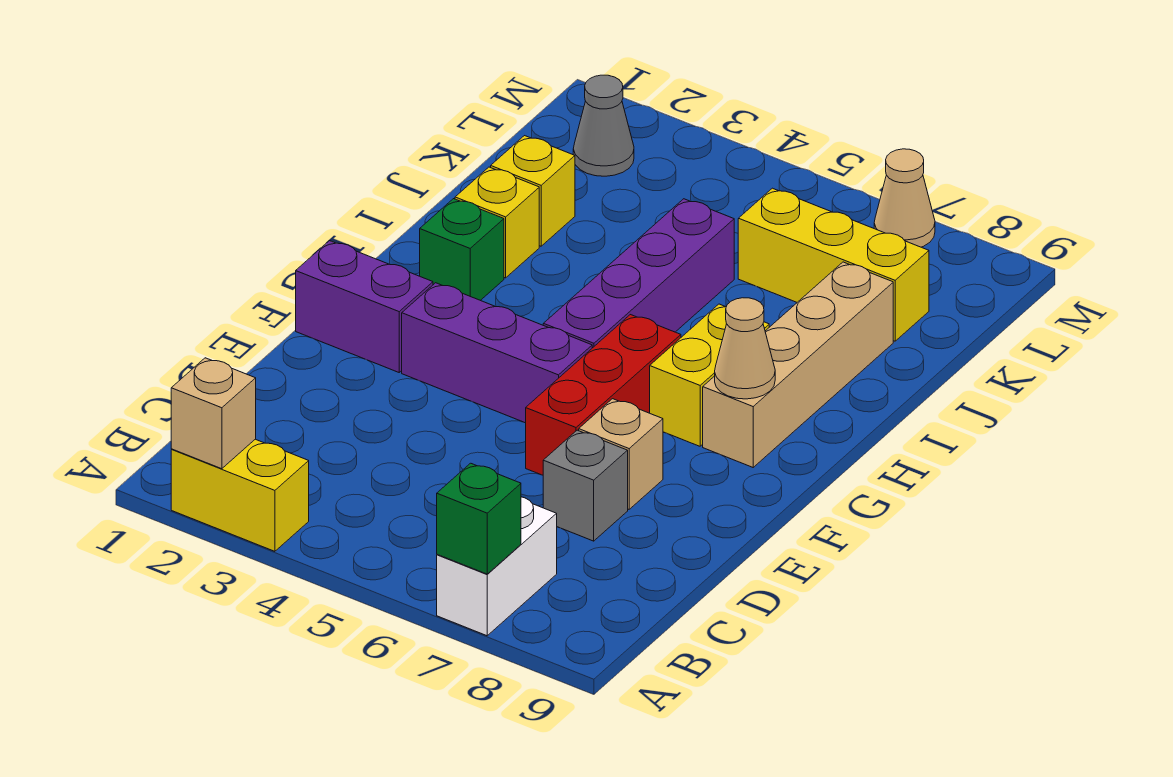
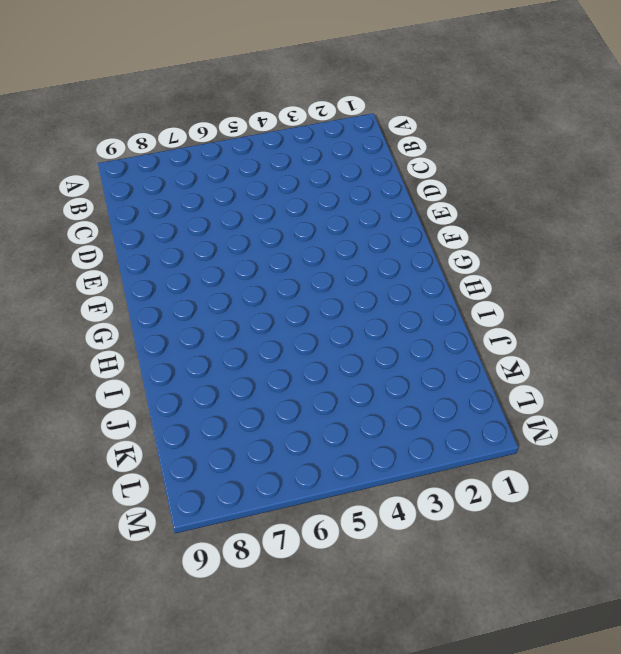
none -> yellow brick A2:A3 level 1
none -> white brick A7:B7 level 1
none -> grey brick D7 level 1

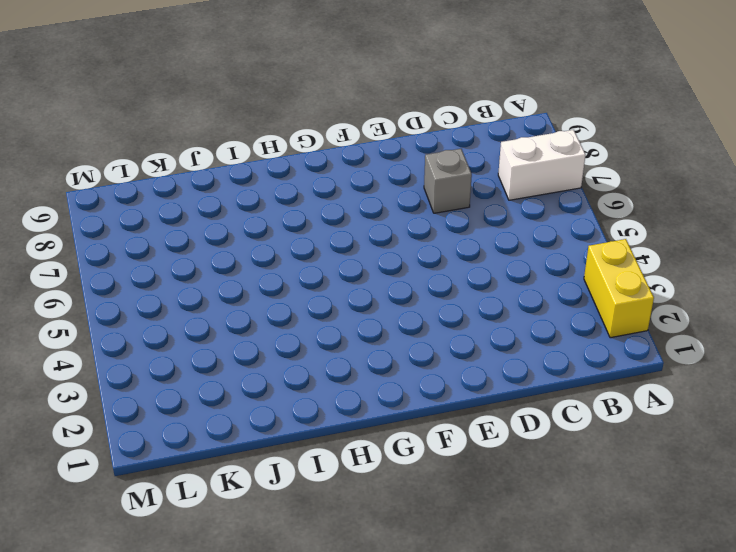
none -> red brick E6:G6 level 1
none -> tan brick E7 level 1
none -> purple brick F1:F2 level 1

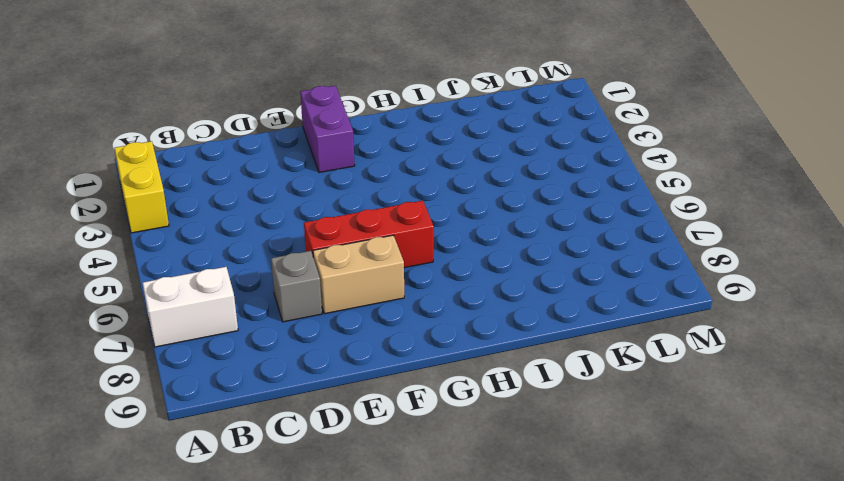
tan brick E7:F7 level 1 -> tan brick E7 level 1
none -> purple brick F3:F5 level 1
none -> purple brick G5:J5 level 1
none -> yellow brick G7:H7 level 1

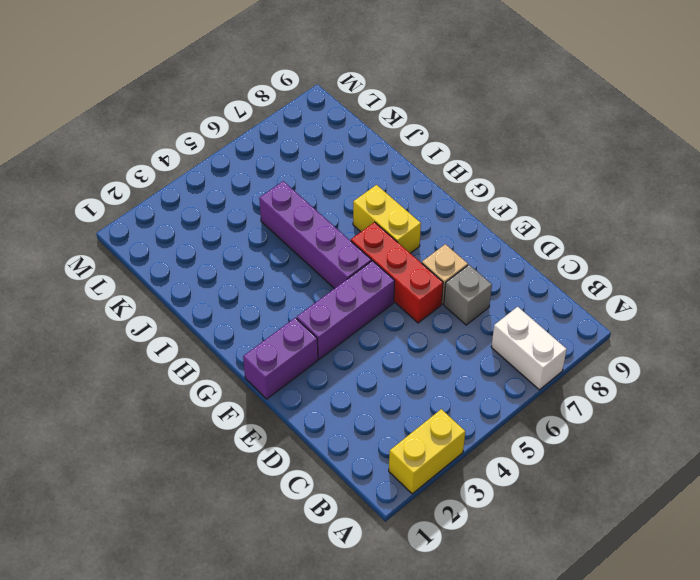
none -> tan brick G8:J8 level 1
none -> green brick H2 level 1
none -> yellow brick I2 level 1

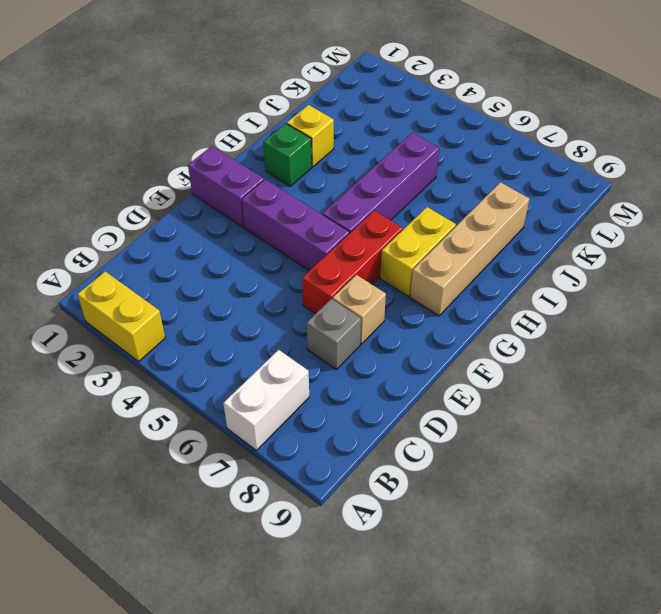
none -> yellow brick J2 level 1
none -> yellow brick K6:K8 level 1
none -> grey cone L2 level 1

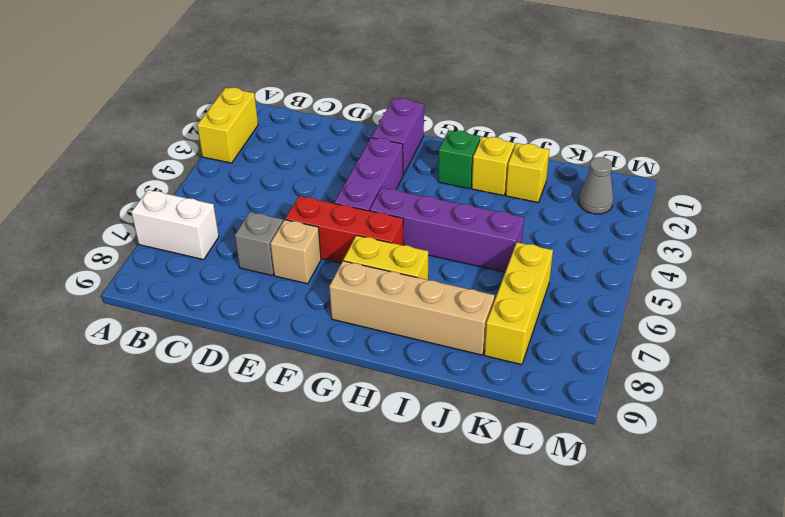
none -> tan cone M7 level 1
none -> tan brick A2 level 2
none -> green brick A7 level 2

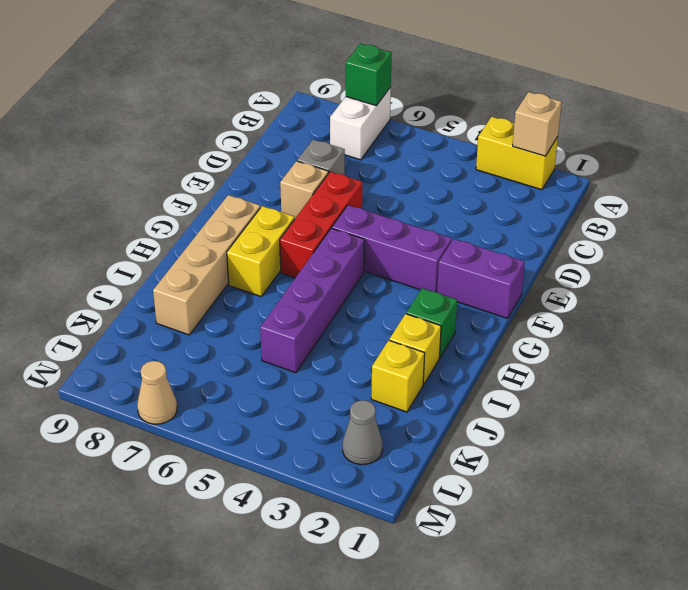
none -> yellow brick K6:K8 level 1
none -> tan cone G8 level 2

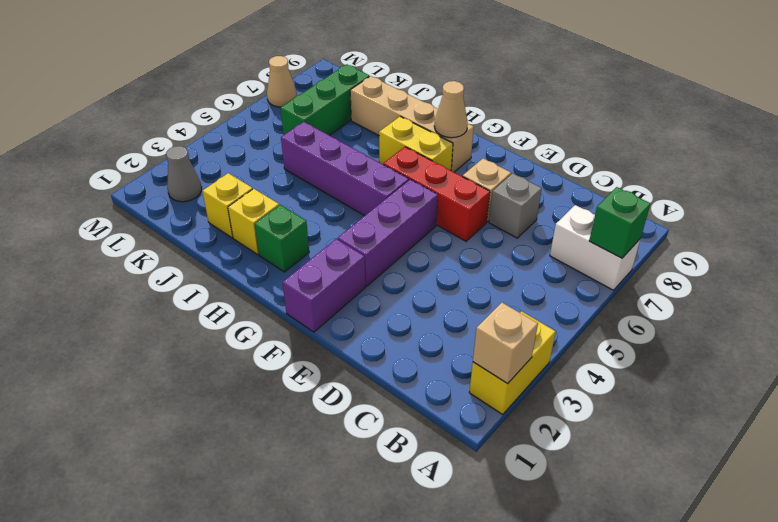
green brick K6:K8 level 1 -> yellow brick K6:K8 level 1

